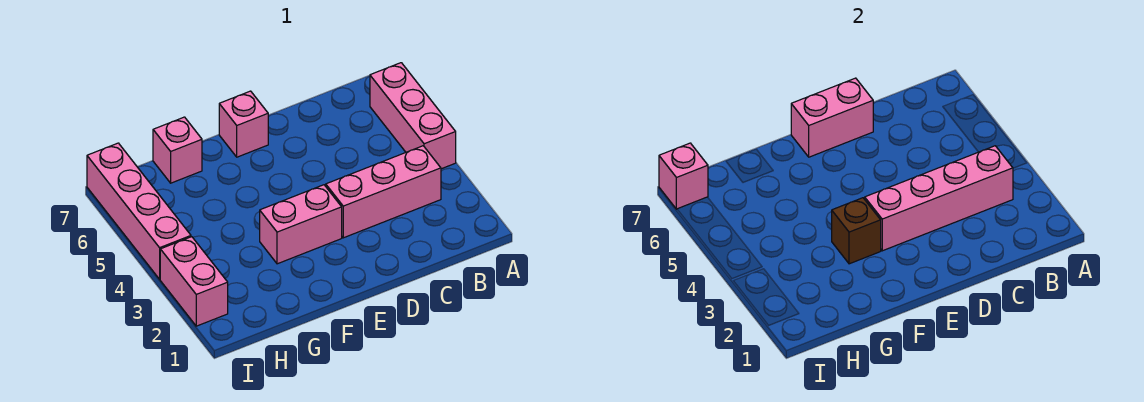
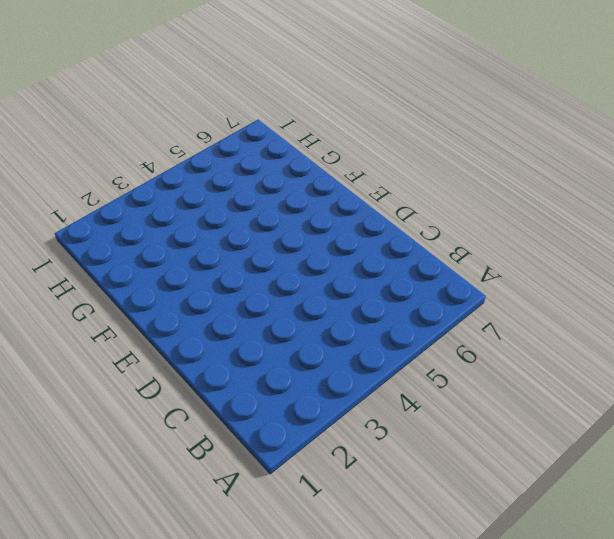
none -> pink brick A4:A6 level 1
none -> pink brick B3:D3 level 1

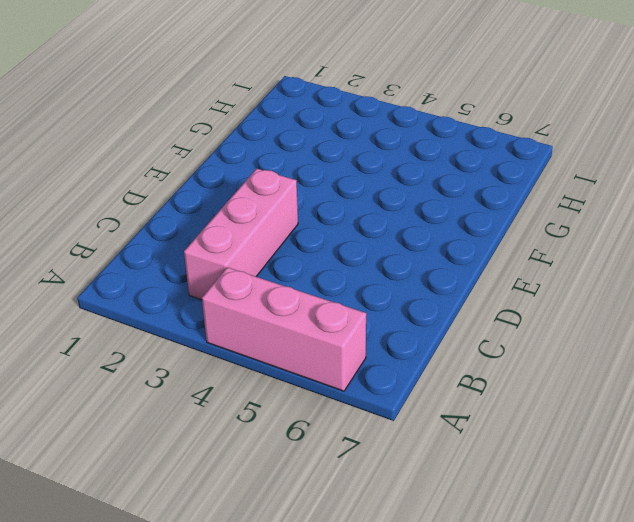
none -> pink brick E3:F3 level 1
none -> pink brick E7 level 1

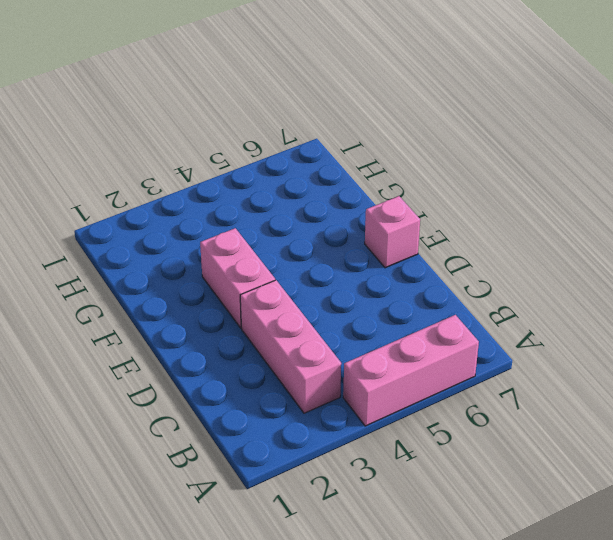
none -> pink brick G7 level 1
none -> pink brick I2:I3 level 1

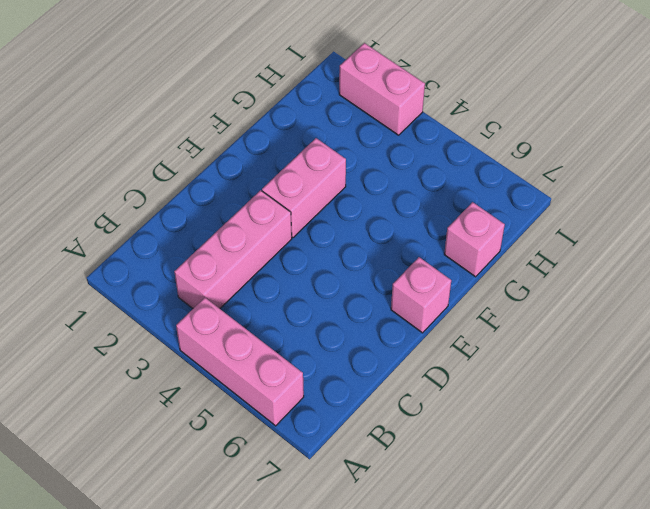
none -> pink brick I4:I7 level 1
none -> pink brick B3:E3 level 2

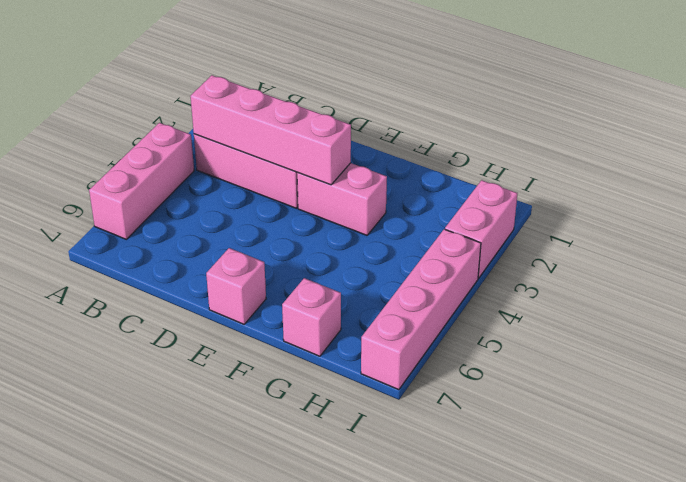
none -> pink brick D7:E7 level 2
none -> brown brick F3 level 2

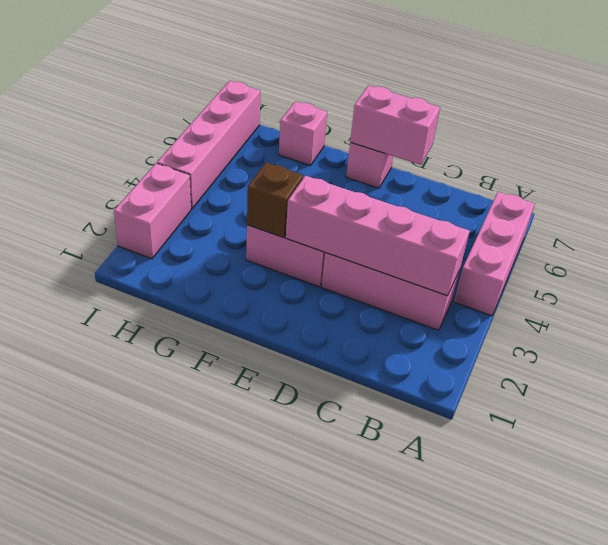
none -> pink brick I7 level 2

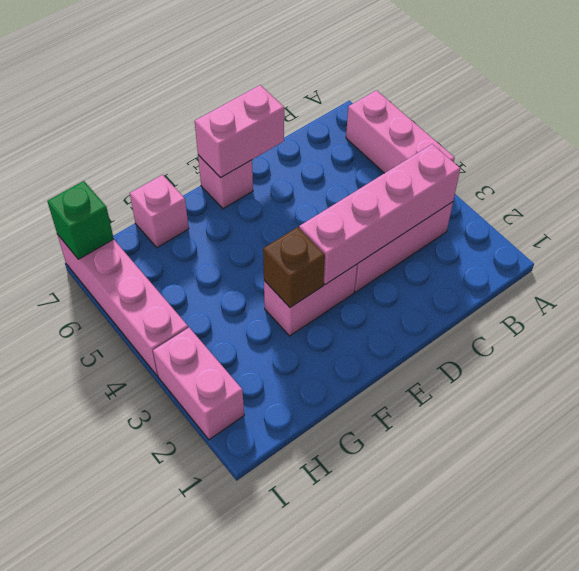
green brick I7 level 2 -> pink brick I7 level 2

